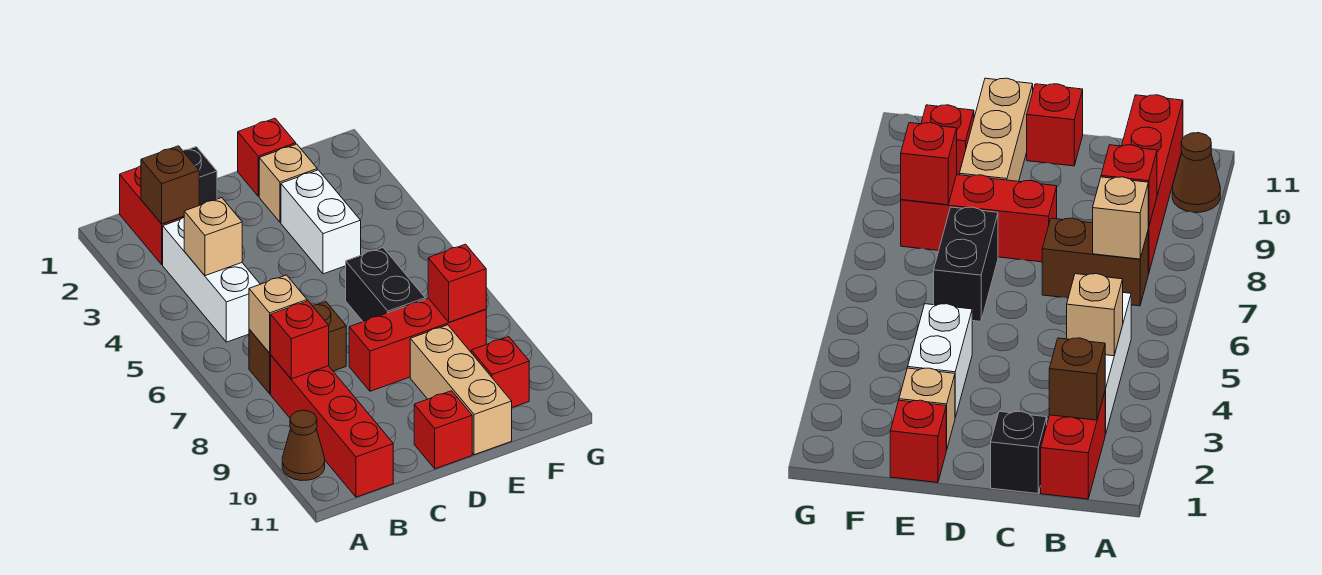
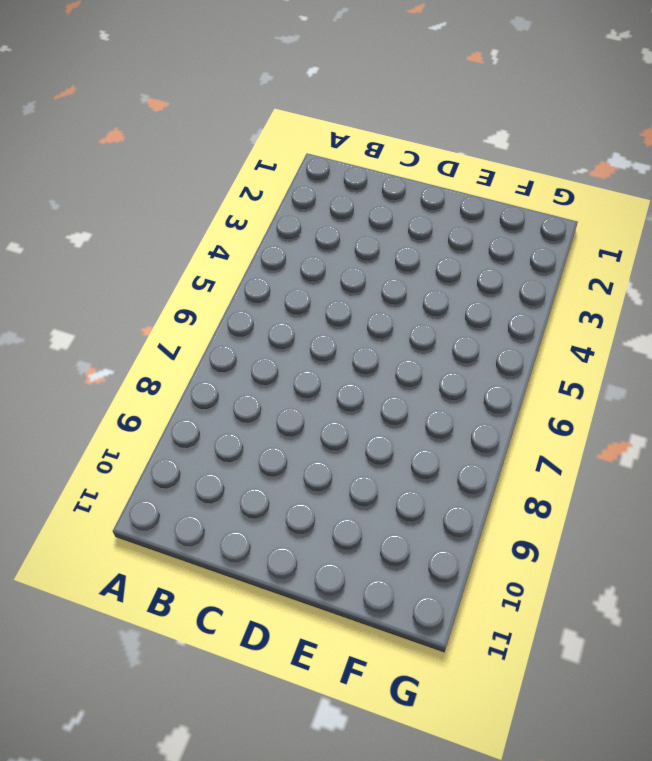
none -> brown cone A10 level 1
none -> red brick B1:B2 level 1
none -> white brick B3:B5 level 1

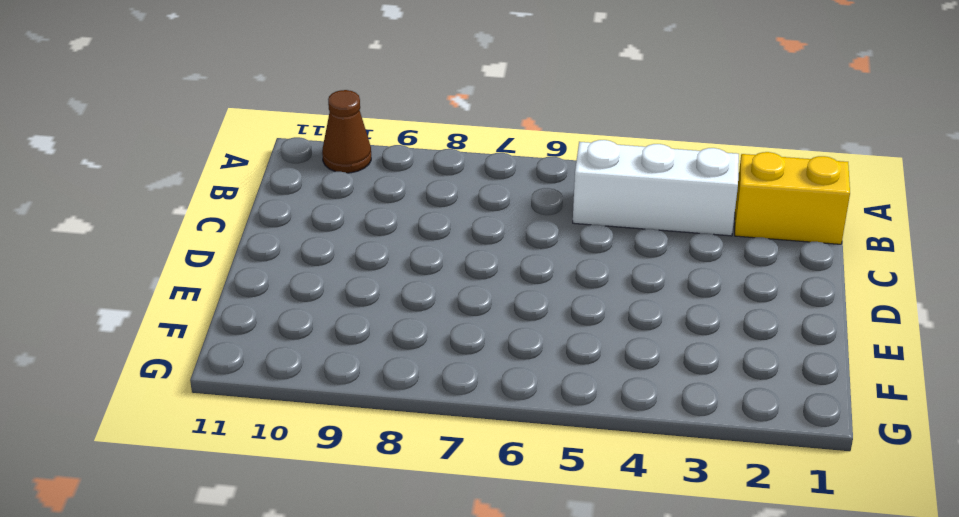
yellow brick B1:B2 level 1 -> red brick B1:B2 level 1
none -> brown brick B7:C7 level 1
none -> red brick B8:B11 level 1
none -> black brick C1 level 1

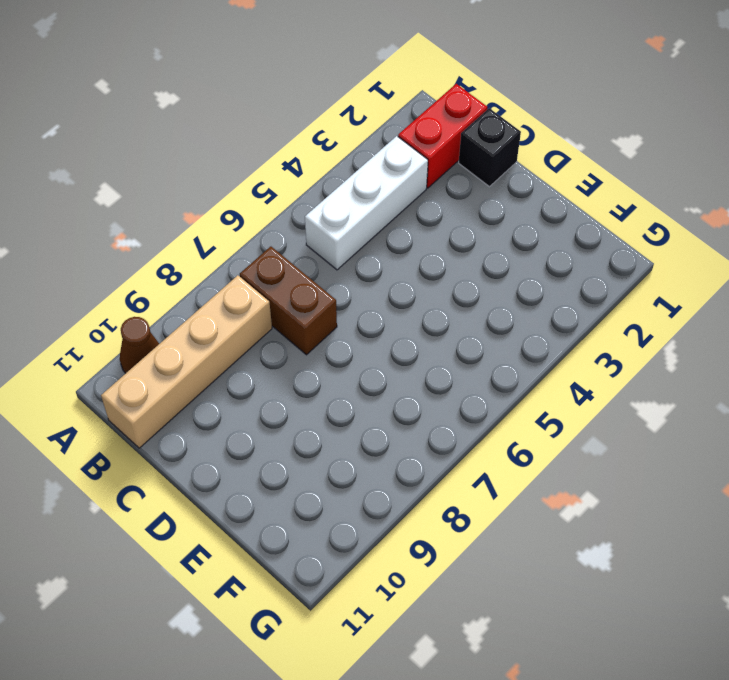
tan brick B8:B11 level 1 -> red brick B8:B11 level 1
none -> red brick D8:F8 level 1
none -> red brick D11 level 1
none -> red brick E1 level 1

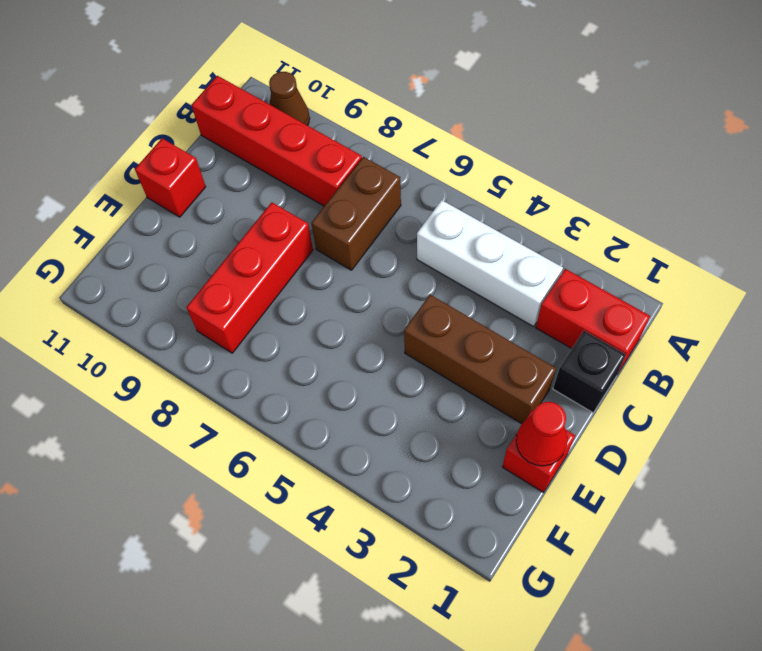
brown brick D2:D4 level 1 -> none
red cone E1 level 2 -> none
none -> tan brick E2 level 1
none -> white brick E3:E4 level 1
none -> black brick E6:E7 level 1

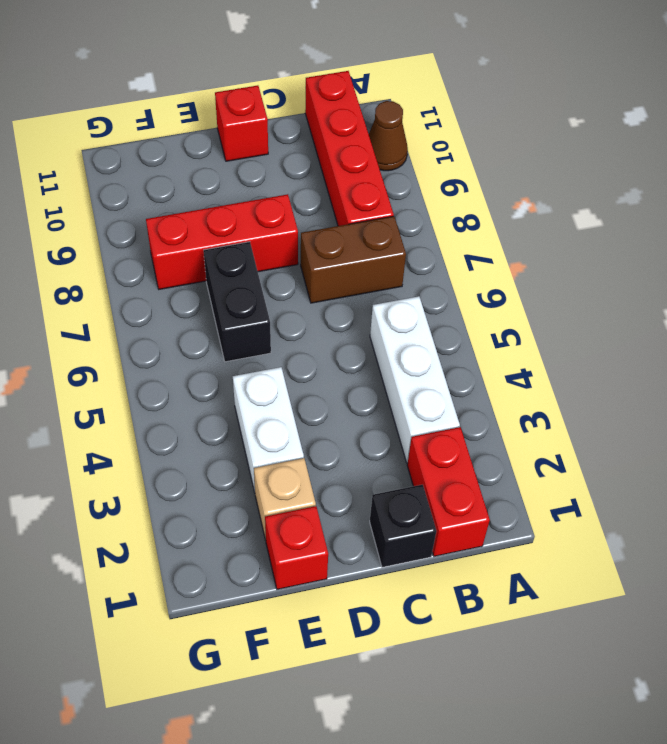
none -> tan brick E9:E11 level 1
none -> red brick F10 level 1
none -> brown brick B2 level 2

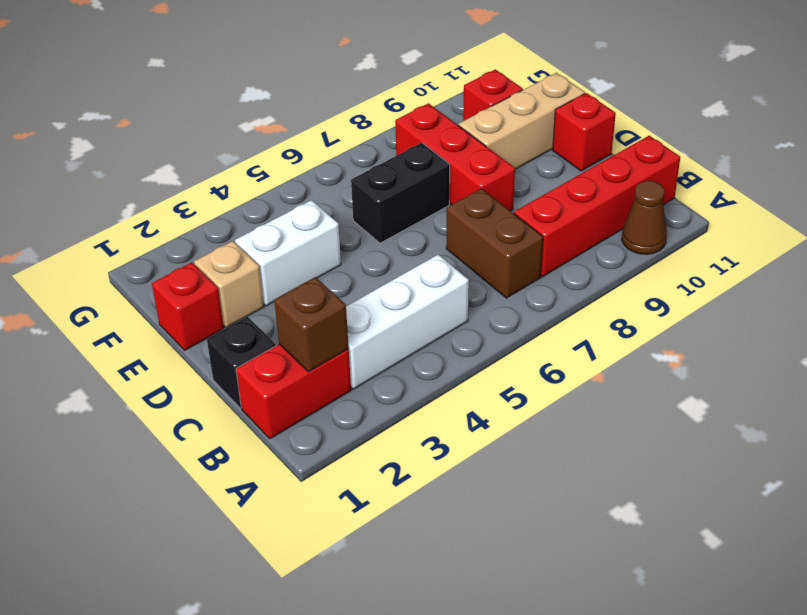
none -> tan brick B4 level 2
none -> tan brick B7 level 2
none -> red brick B8 level 2

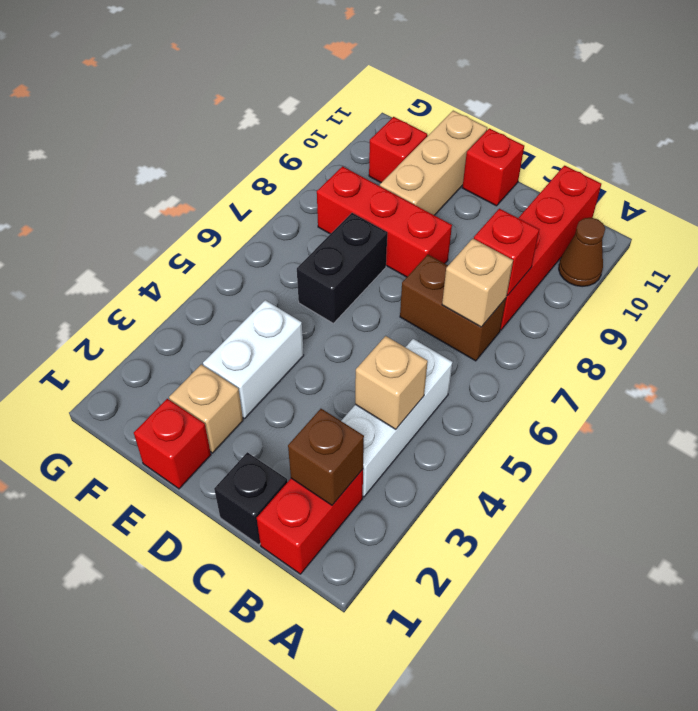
none -> red brick F8 level 2

